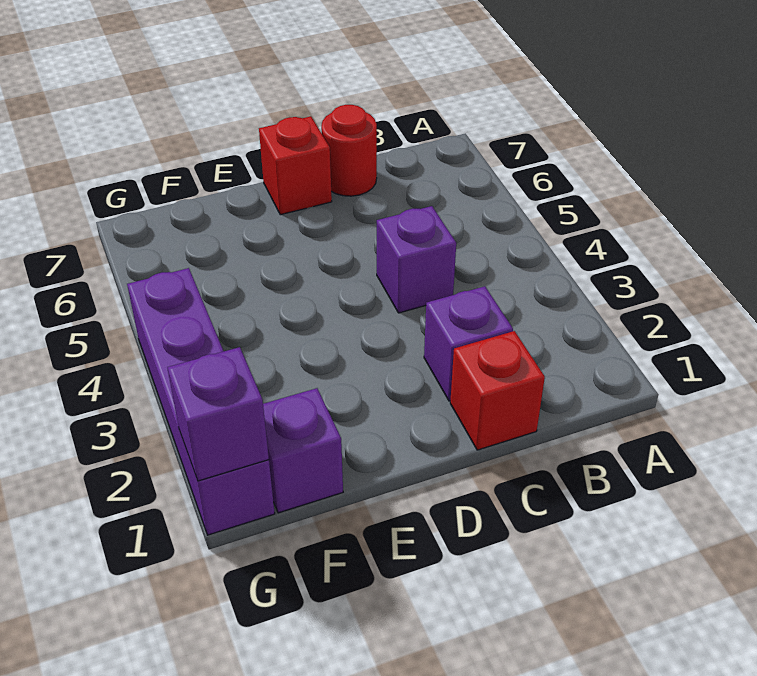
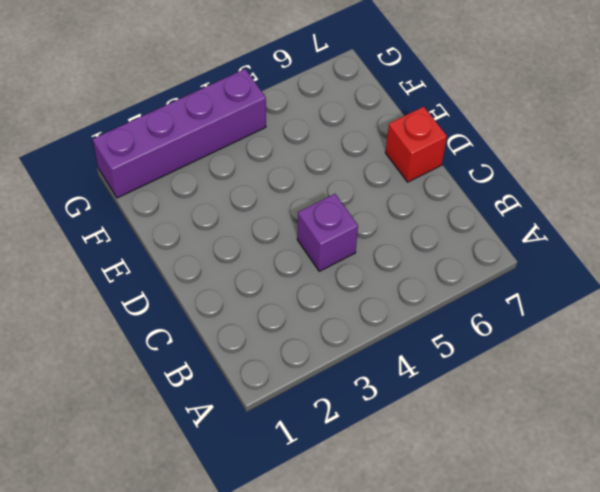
none -> red brick C1 level 1
none -> purple brick C2 level 1

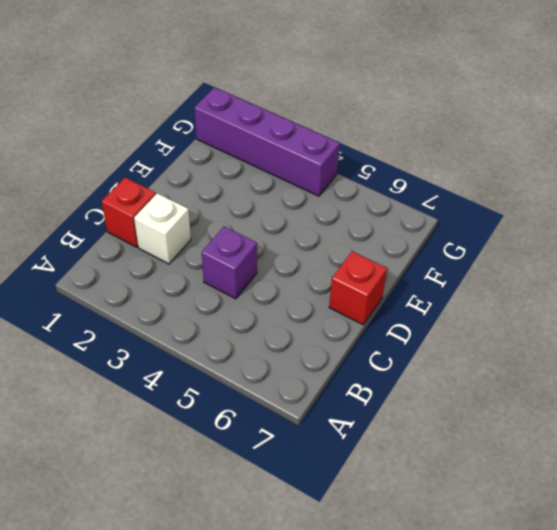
white brick C2 level 1 -> purple brick C2 level 1
none -> red round brick C7 level 1
none -> purple brick F1 level 1

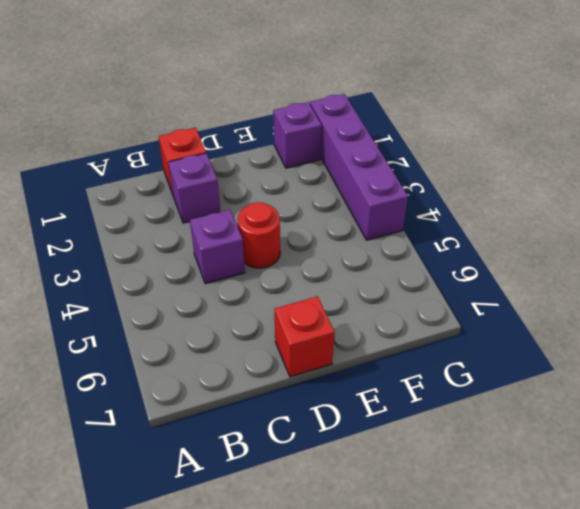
red round brick D4 level 1 -> red round brick C7 level 1
none -> purple brick G1 level 2

